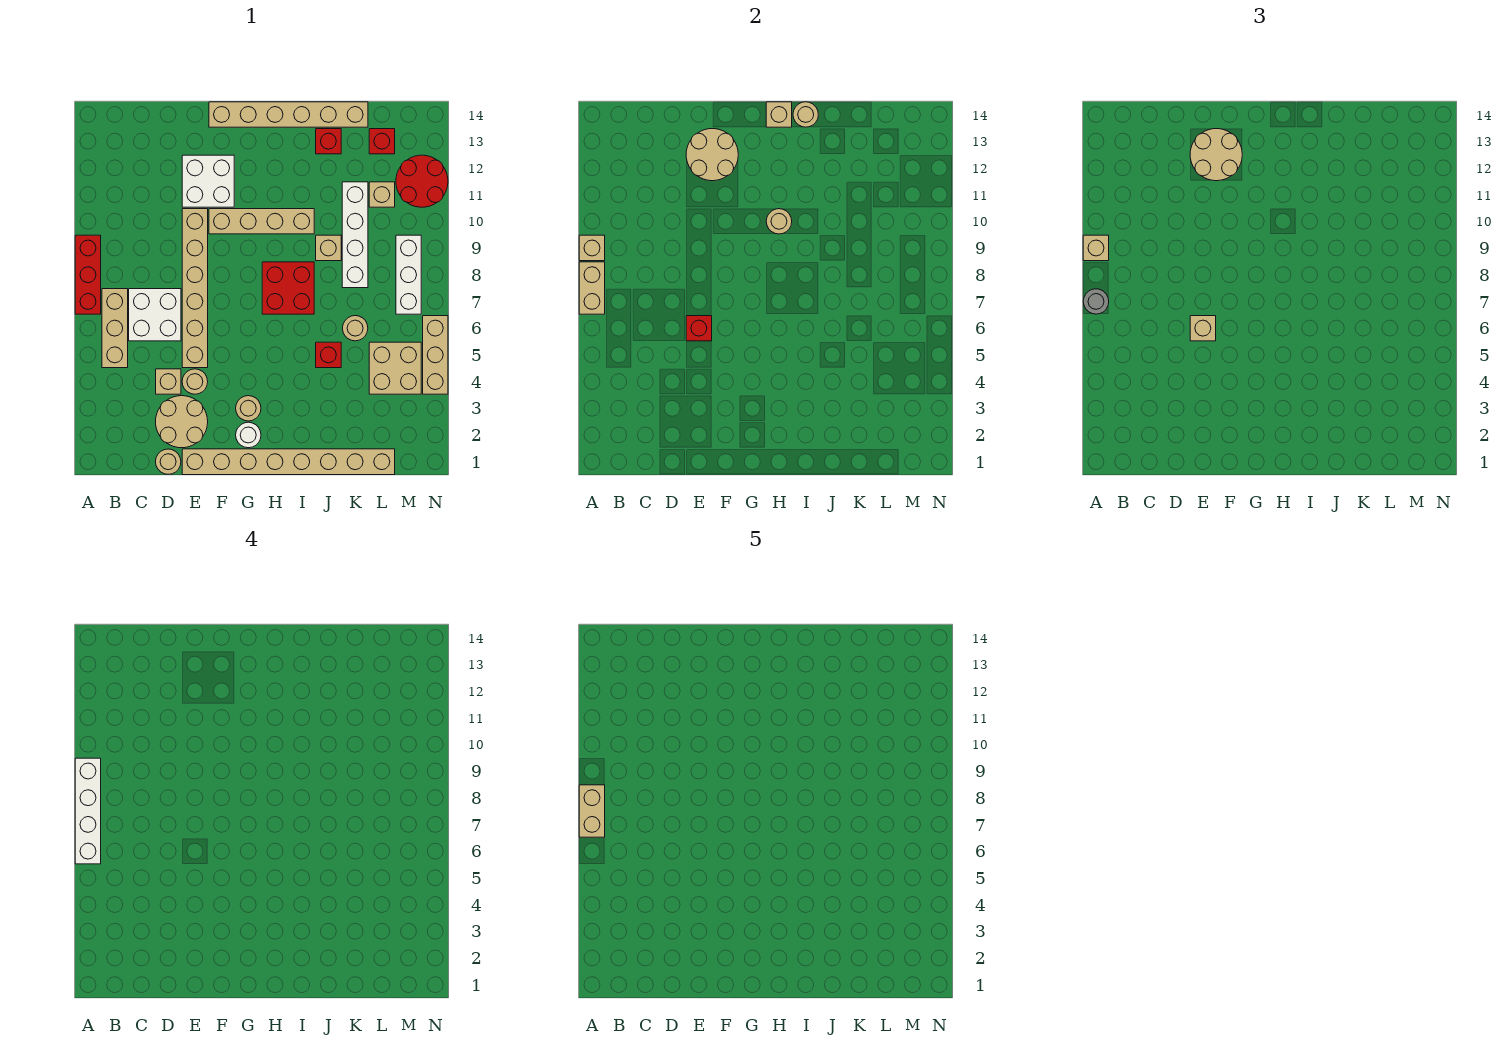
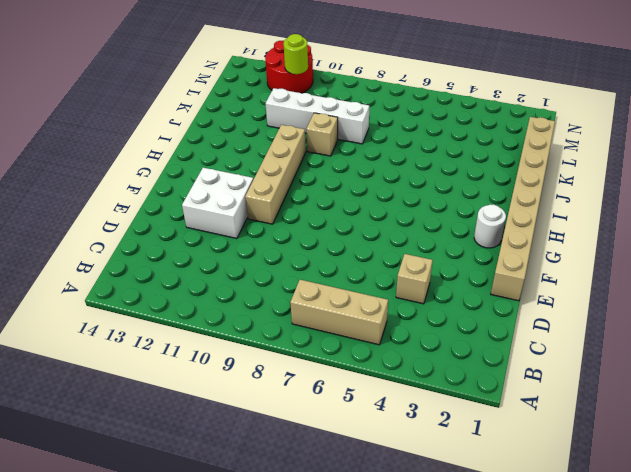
lime round brick M11 level 2 -> none
none -> red brick A7:A9 level 1
none -> white brick C6:D7 level 1
none -> tan round brick D1 level 1
none -> tan round brick D2:E3 level 1

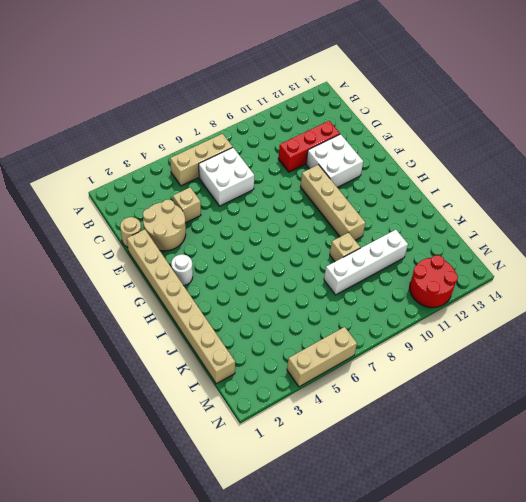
red brick D10:D12 level 1 -> red brick A7:A9 level 1
none -> tan round brick E4 level 1
none -> tan brick E5:E10 level 1
none -> tan brick F14:K14 level 1
none -> tan round brick G3 level 1

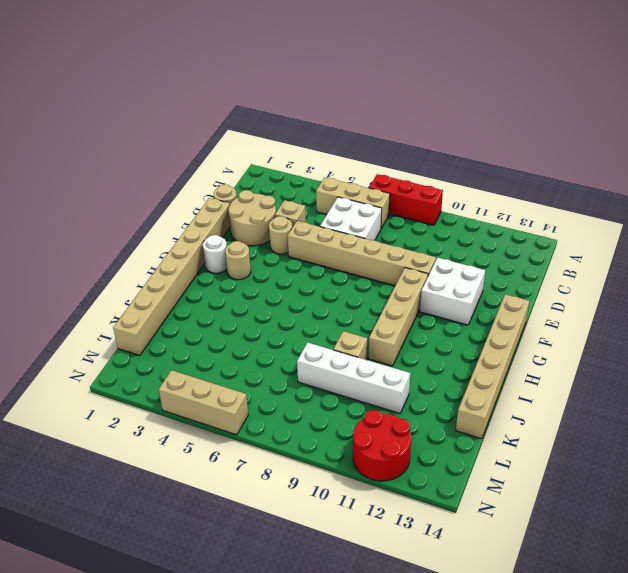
none -> red brick H7:I8 level 1
none -> red brick J5 level 1
none -> red brick J13 level 1
none -> tan round brick K6 level 1

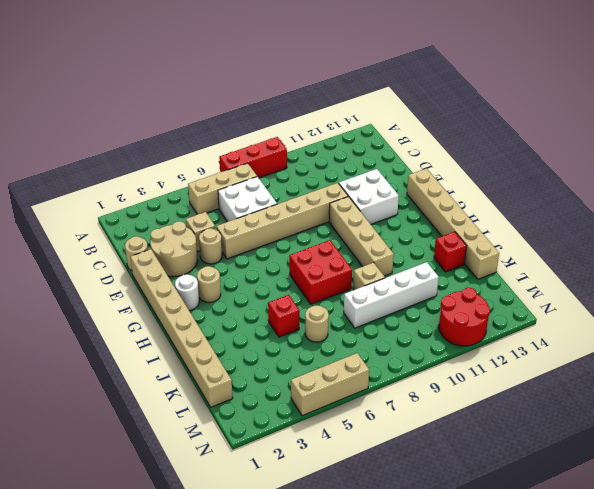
none -> tan brick L4:M5 level 1
none -> tan brick L11 level 1
none -> red brick L13 level 1
none -> white brick M7:M9 level 1

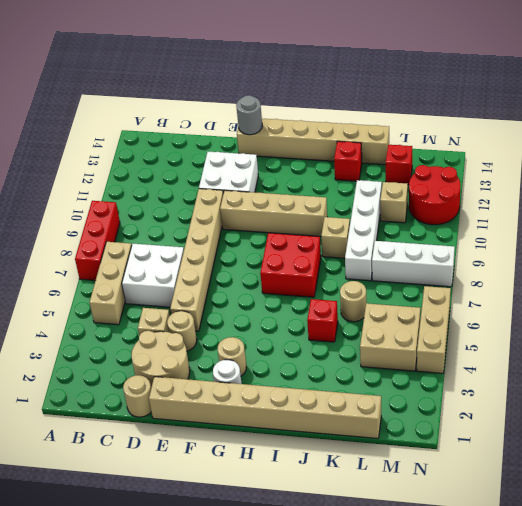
grey round brick F14 level 2 -> grey round brick A7 level 3
white brick L8:N8 level 1 -> white brick M7:M9 level 1
none -> tan brick A7:A8 level 2
none -> tan brick A9 level 2
none -> red brick E6 level 2
none -> tan round brick E12:F13 level 2

